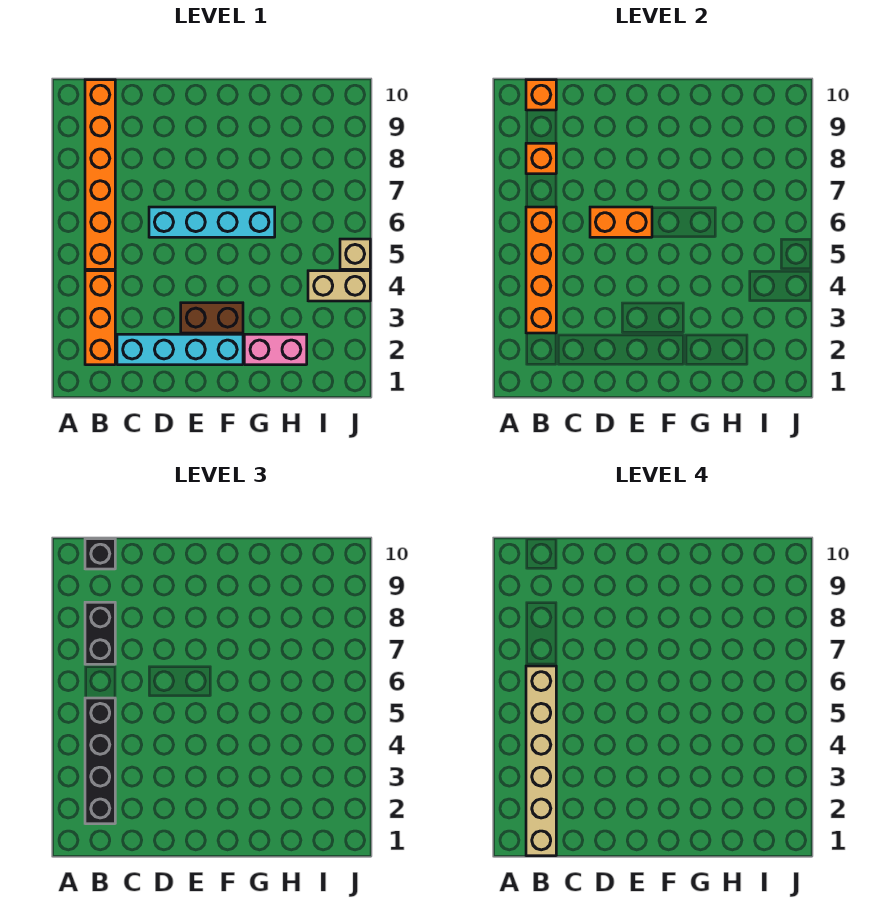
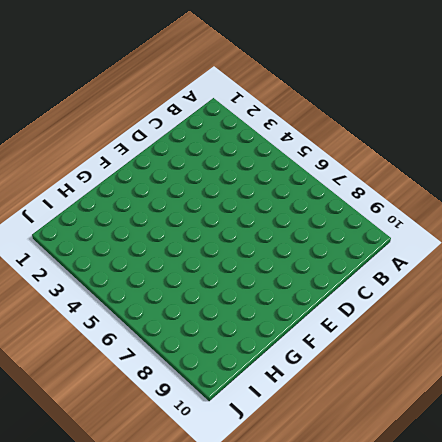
none -> orange brick B2:B4 level 1
none -> orange brick B5:B10 level 1
none -> cyan brick C2:F2 level 1

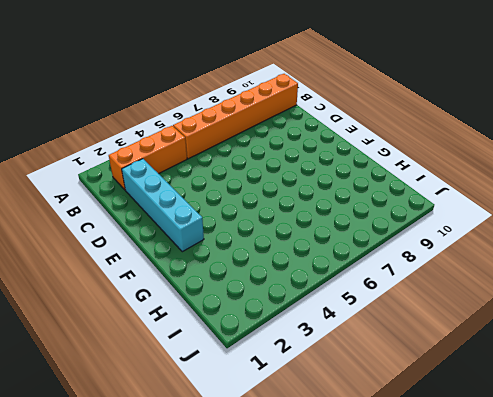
none -> cyan brick D6:G6 level 1
none -> brown brick E3:F3 level 1
none -> pink brick G2:H2 level 1

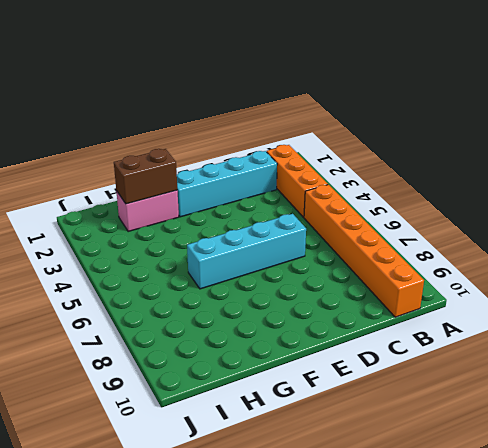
brown brick G2:H2 level 2 -> brown brick E3:F3 level 1
none -> tan brick I4:J4 level 1
none -> tan brick J5 level 1
none -> orange brick B3:B6 level 2

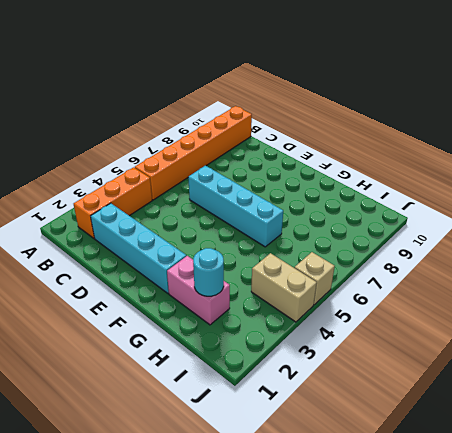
cyan round brick H2 level 2 -> none
none -> brown brick E3:F3 level 1
none -> orange brick B3:B6 level 2
none -> orange brick B8 level 2

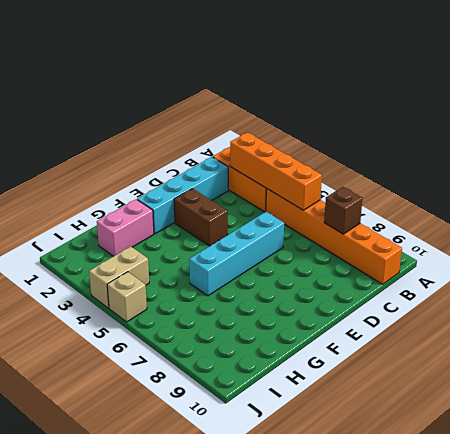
brown brick B8 level 2 -> orange brick B8 level 2
brown brick E3:E4 level 1 -> brown brick E3:F3 level 1
none -> orange brick B10 level 2
none -> orange brick D6:E6 level 2
none -> black brick B2:B5 level 3

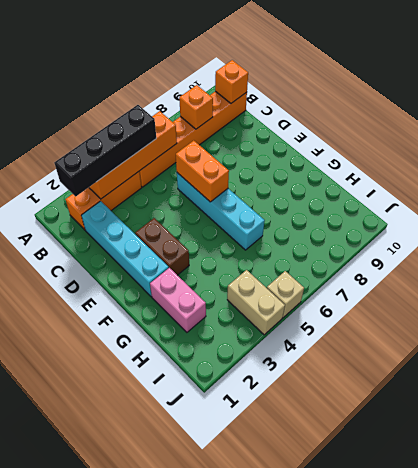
none -> black brick B7:B8 level 3
none -> black brick B10 level 3
none -> tan brick B1:B6 level 4

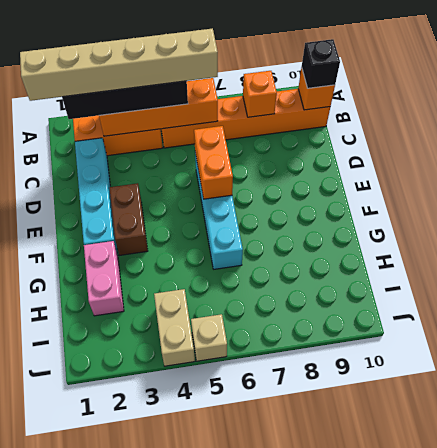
none -> black brick B7:B8 level 3

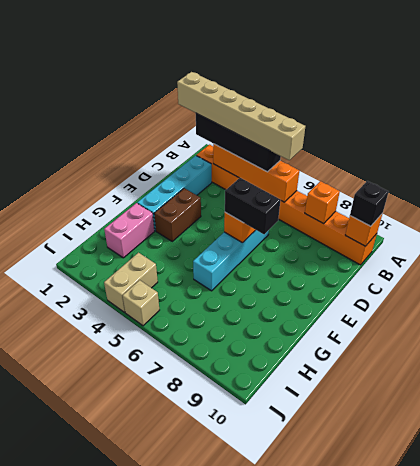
black brick E6:E7 level 3 -> black brick B7:B8 level 3

